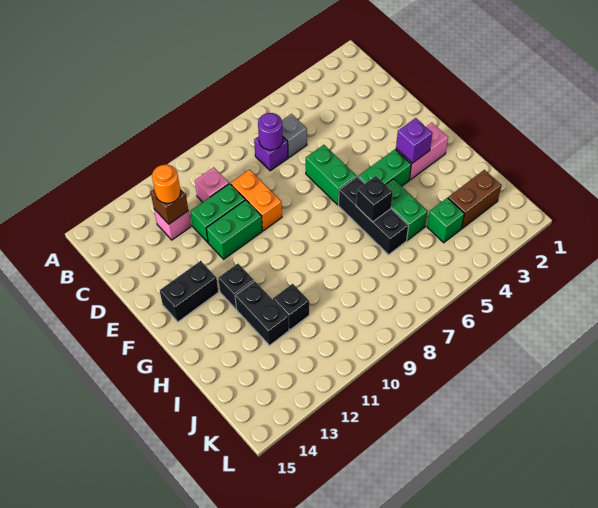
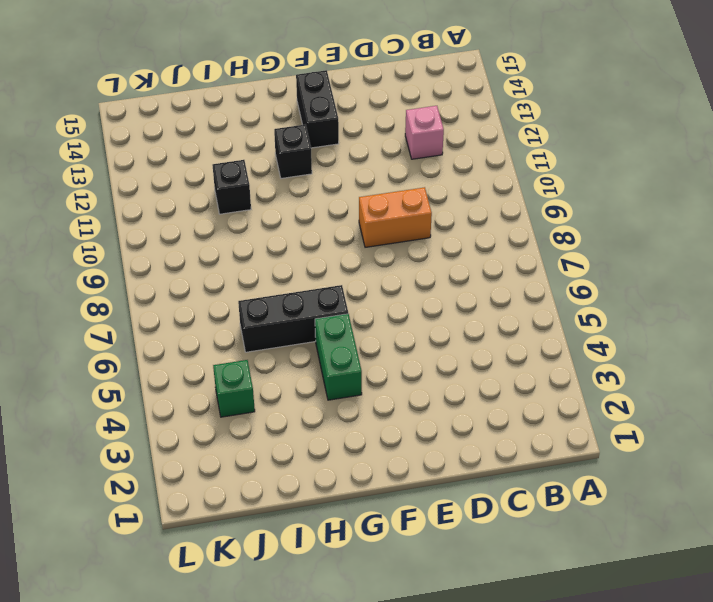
none -> grey brick C6 level 1
none -> purple brick C7 level 1
none -> pink brick C10 level 1

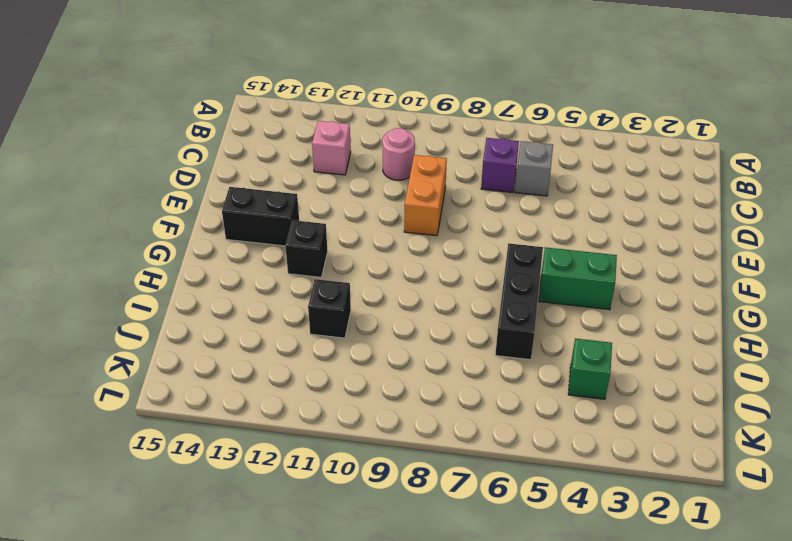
pink round brick C10 level 1 -> pink brick C10 level 1
none -> green brick D10:D11 level 1
none -> green brick E6:F6 level 1
none -> green brick E10:E11 level 1

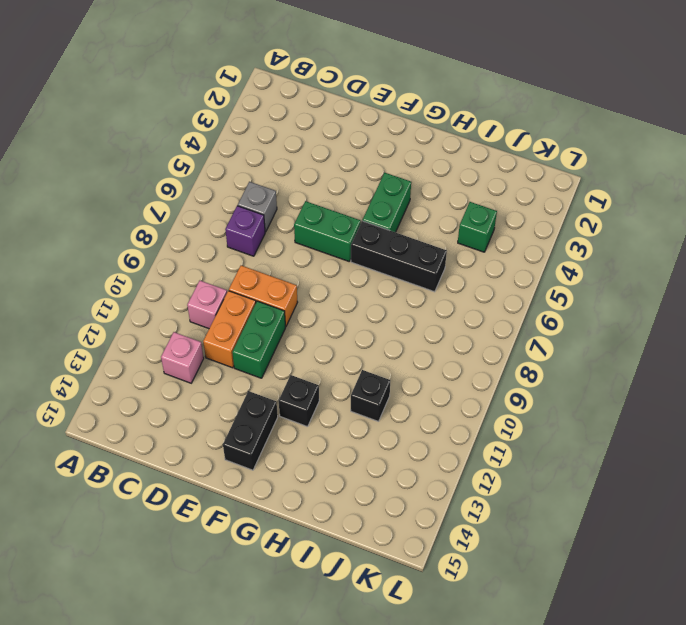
orange brick D10:D11 level 1 -> green brick D10:D11 level 1
none -> pink brick G2:G3 level 1
none -> green brick H5:I5 level 1
none -> black brick H12:I12 level 1

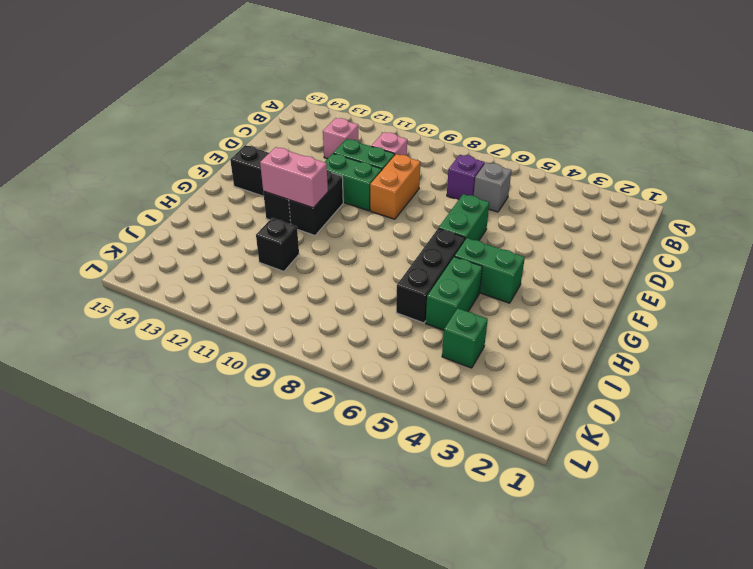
black brick F11:G11 level 1 -> black brick H12:I12 level 1
pink brick G11:G12 level 2 -> pink brick G2:G3 level 1
none -> brown brick J2:J3 level 1
none -> purple round brick C7 level 2
none -> brown brick C12 level 2

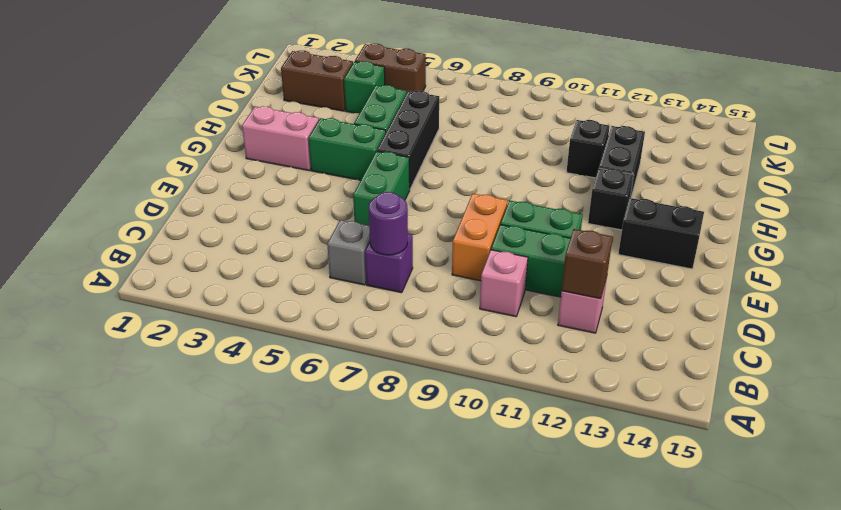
brown brick K4:K5 level 1 -> none
none -> purple brick G3 level 2
none -> black brick H6 level 2
none -> orange round brick C12 level 3

